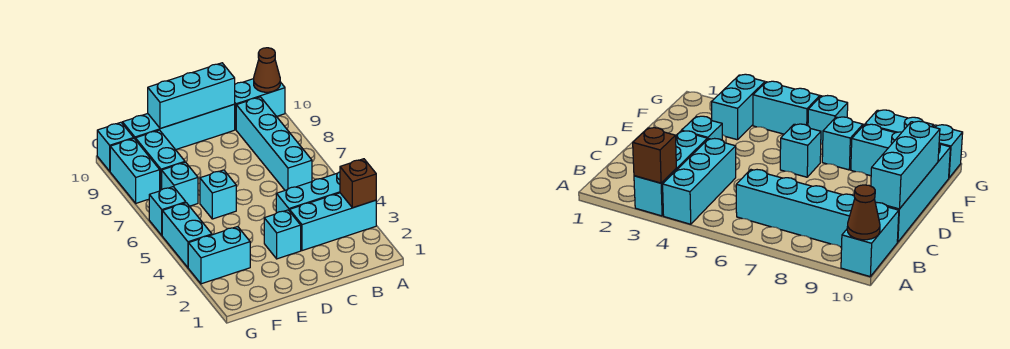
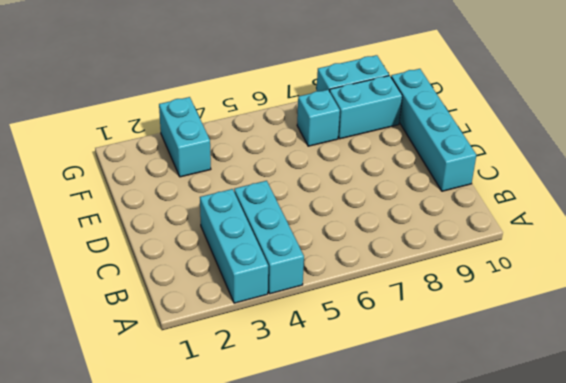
none -> cyan brick A10:B10 level 1
none -> cyan brick B6:B9 level 1
none -> cyan brick D3 level 1

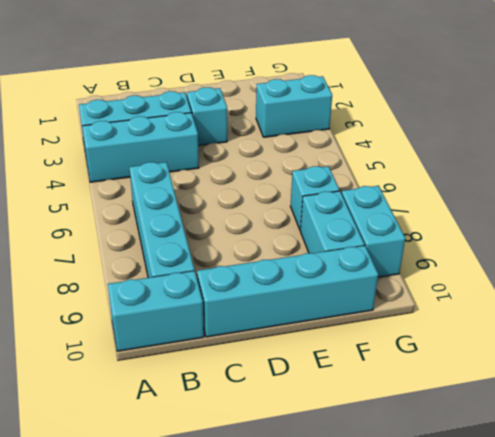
none -> cyan brick E6 level 1
none -> cyan brick G4:G5 level 1
none -> cyan brick G6 level 1

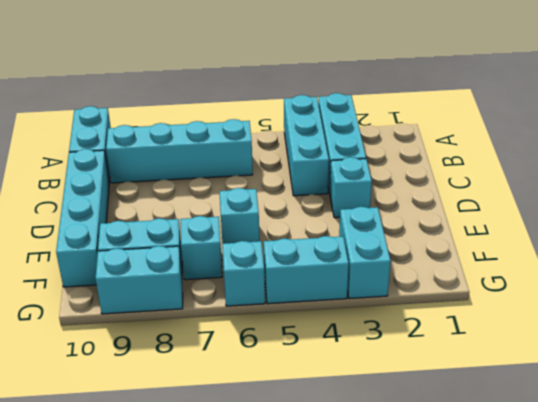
none -> cyan brick G10 level 1
none -> brown brick A3 level 2
none -> brown cone A10 level 2

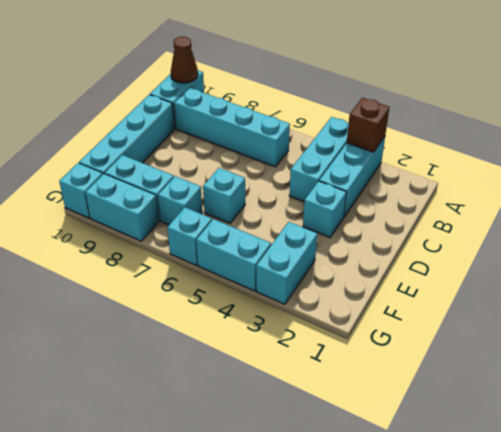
none -> cyan brick C10:E10 level 2

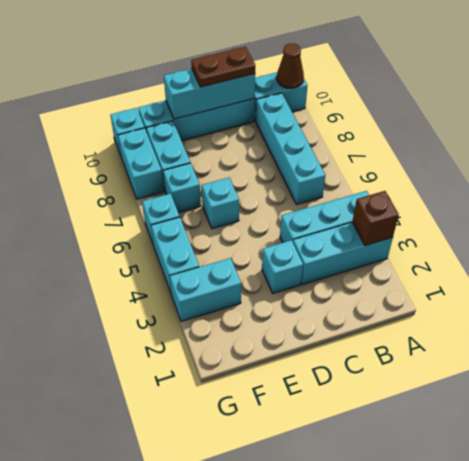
brown plate C10:D10 level 3 -> none

